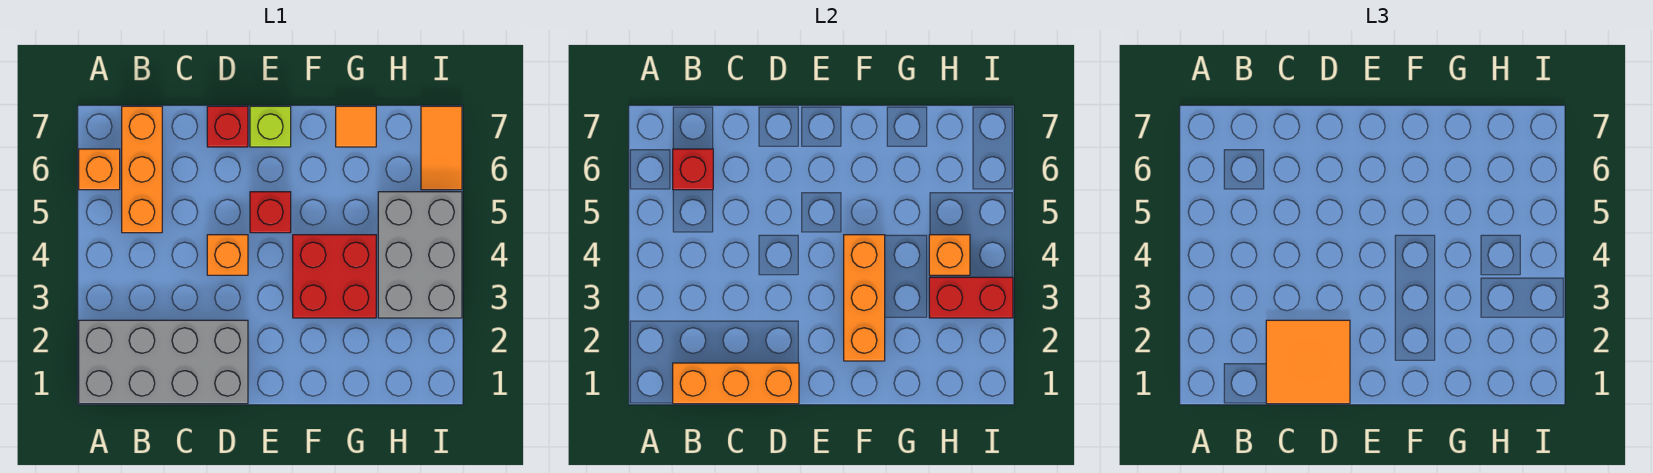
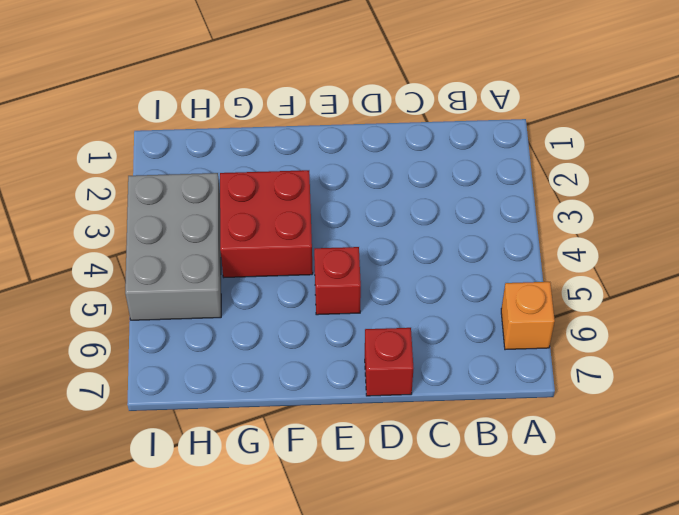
none -> grey brick A1:D2 level 1
none -> orange brick B5:B7 level 1
none -> orange brick D4 level 1

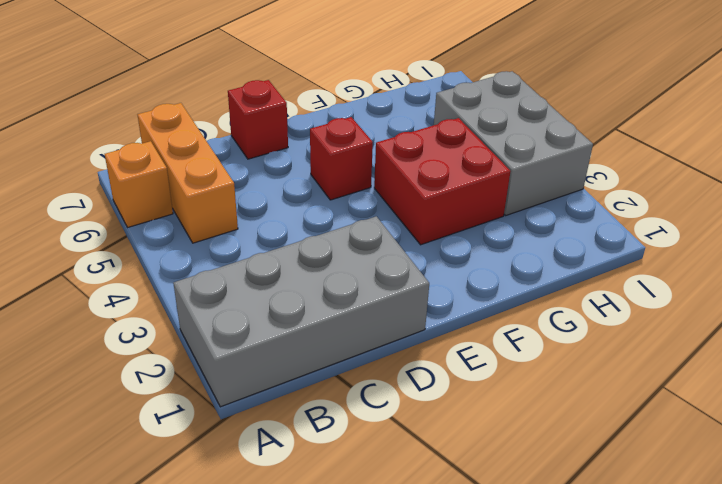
none -> orange brick D4 level 1
none -> lime brick E7 level 1
none -> orange tile G7 level 1

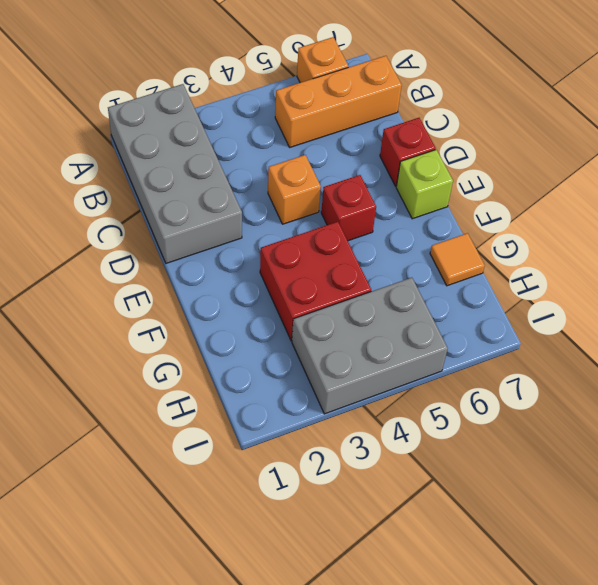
none -> orange tile I6:I7 level 1
none -> orange brick B1:D1 level 2
none -> red brick B6 level 2

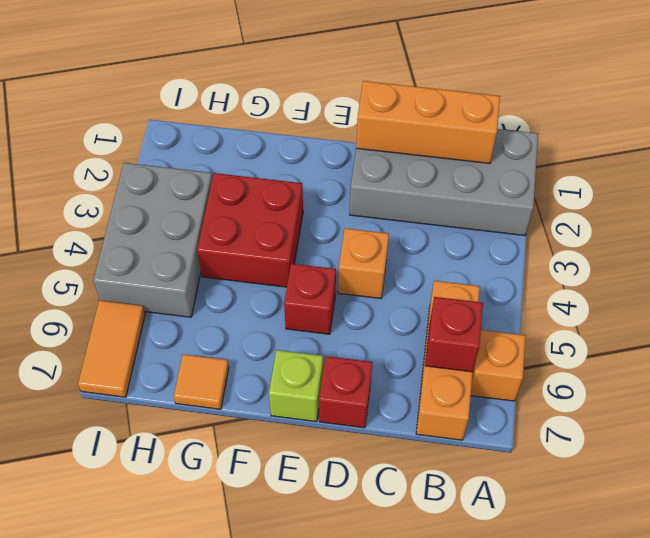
none -> orange brick F2:F4 level 2
none -> red brick H3:I3 level 2
none -> orange brick H4 level 2

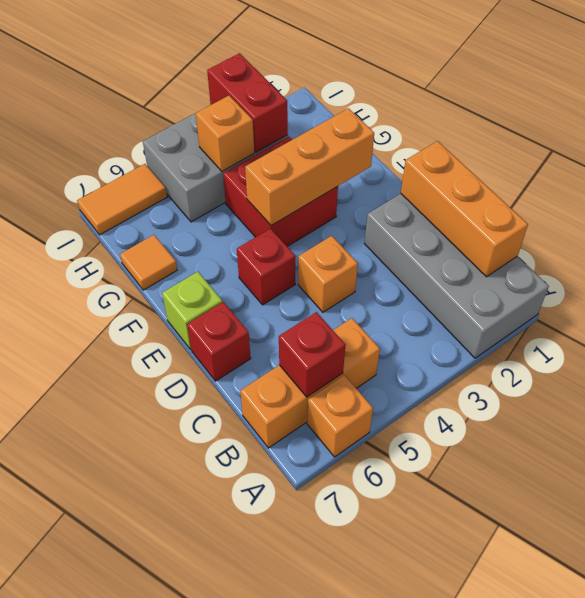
none -> orange tile C1:D2 level 3

